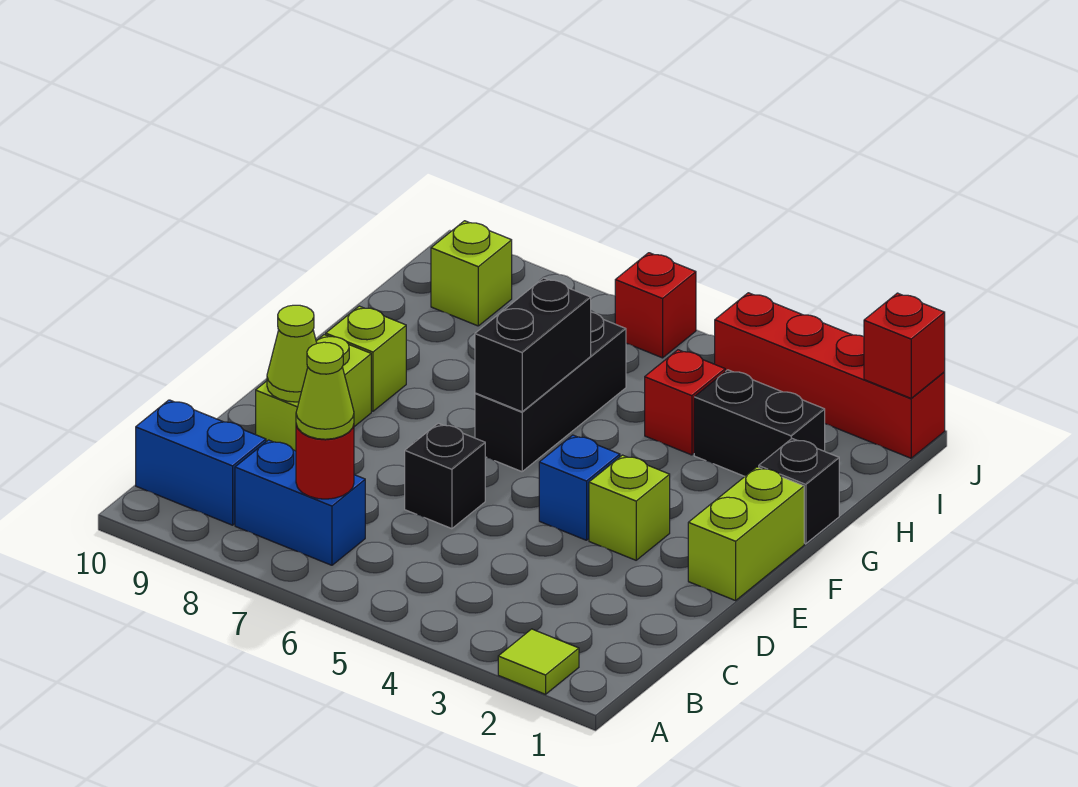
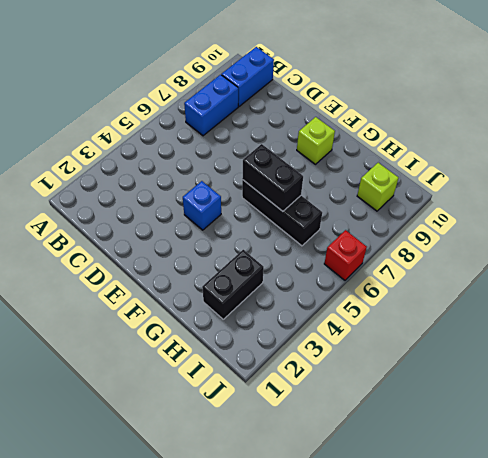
none -> lime tile A2 level 1
none -> black brick D6 level 1
none -> lime brick D9:E9 level 1

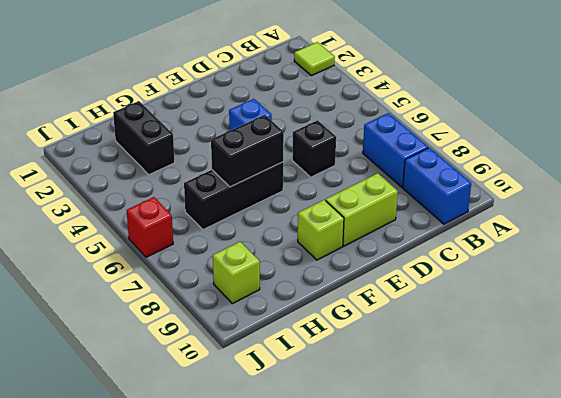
none -> lime brick E1:F1 level 1
none -> lime brick E3 level 1
none -> black brick G1 level 1

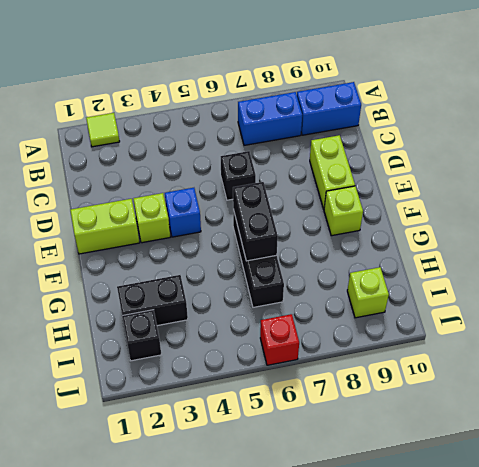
lime brick E1:E2 level 1 -> lime brick E1:F1 level 1
black brick I2 level 1 -> black brick G1 level 1
none -> red brick H4 level 1
none -> red brick J1:J4 level 1
none -> red round brick B7 level 2

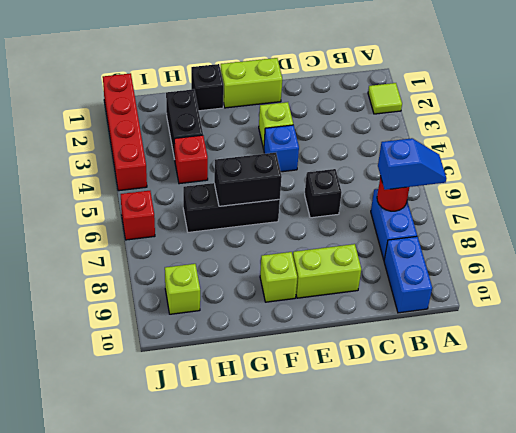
blue slope A7:B7 level 3 top B -> lime cone B7 level 3
none -> lime cone D9 level 2
none -> red brick J1 level 2

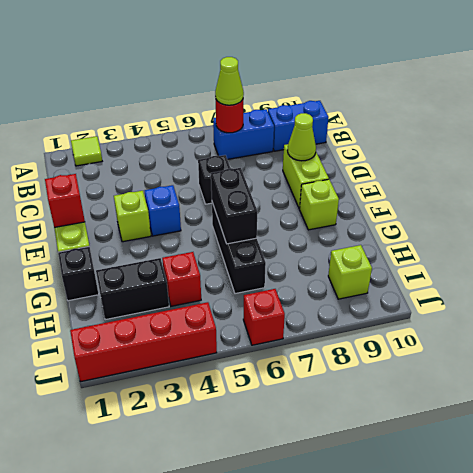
red brick E1 level 2 -> red brick J1 level 2

